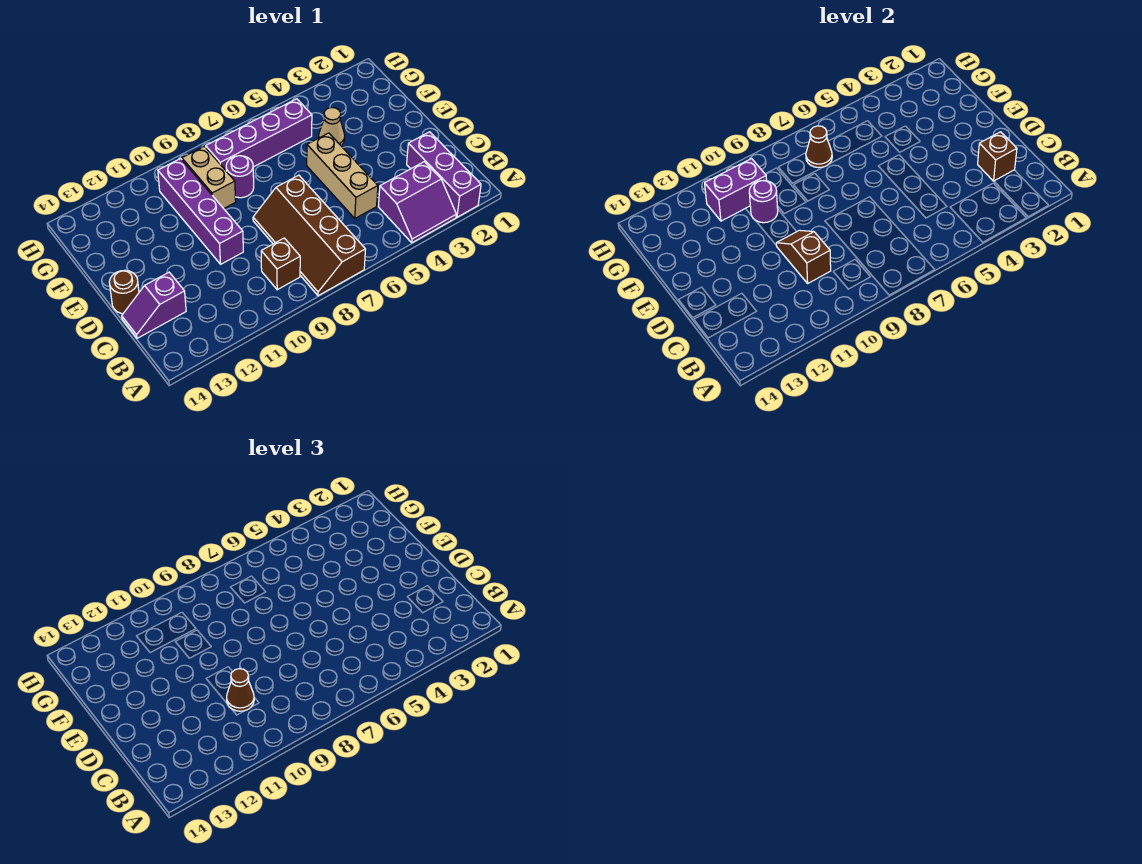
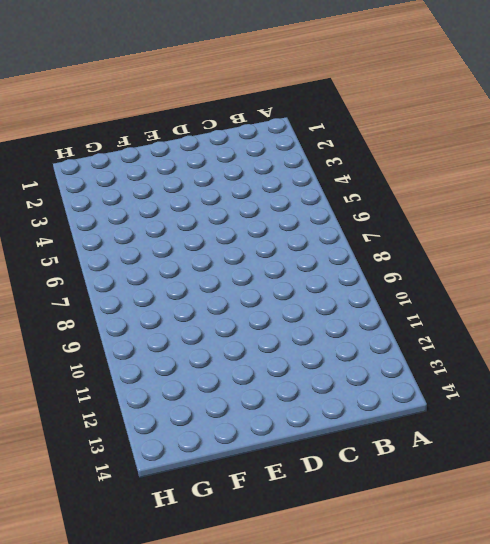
none -> purple brick A2:C2 level 1
none -> purple slope A3:B4 level 1 top B
none -> brown slope A7:D8 level 1 top 7

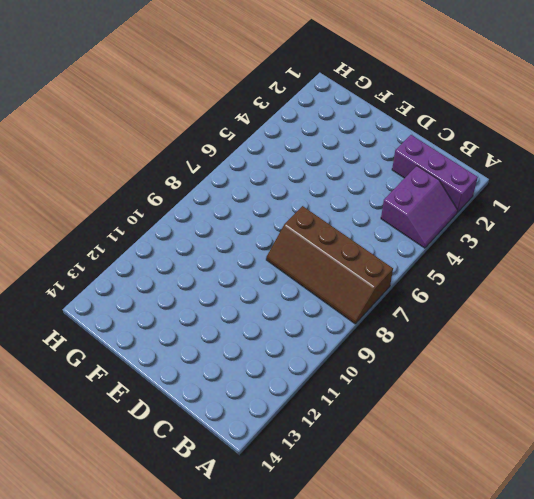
none -> brown brick B9 level 1
none -> tan brick C5:E5 level 1
none -> purple slope C13:C14 level 1 top 13

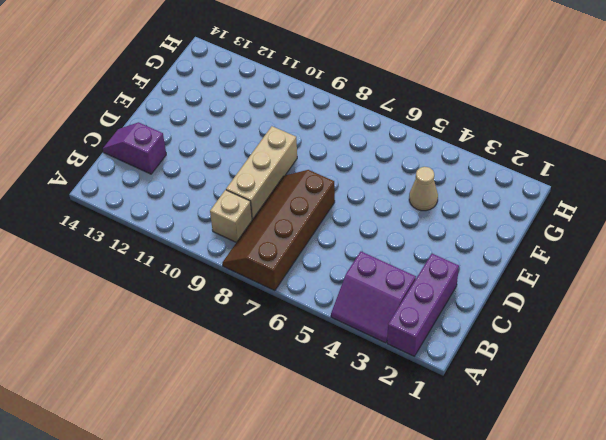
tan brick B9 level 1 -> brown brick B9 level 1
tan brick C9:E9 level 1 -> tan brick C5:E5 level 1
none -> purple brick D10:G10 level 1
none -> brown round brick D14 level 1
none -> purple round brick F8 level 1

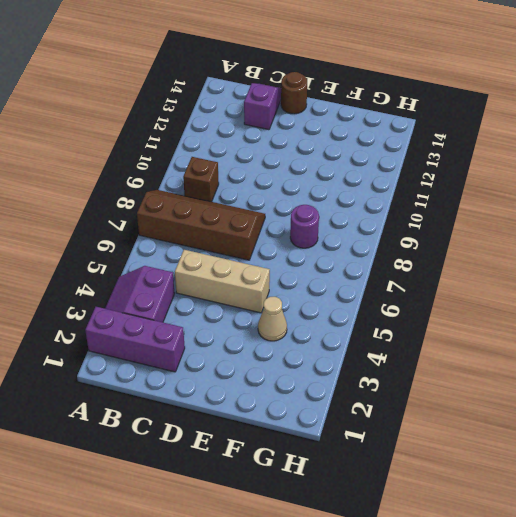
none -> purple brick D10:G10 level 1
none -> tan brick F9:G9 level 1
none -> purple brick G5:G8 level 1

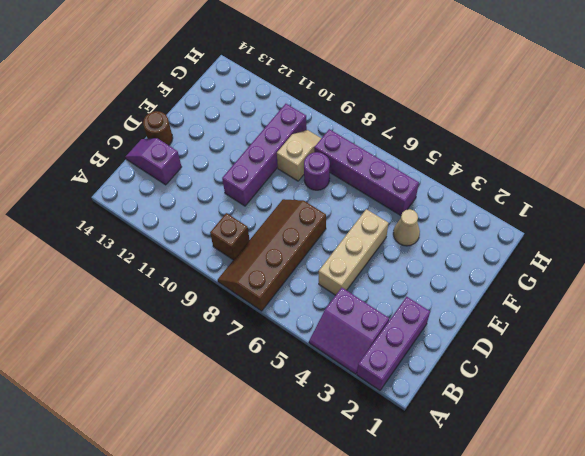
tan slope F9:G9 level 1 top F -> tan brick F9:G9 level 1
none -> brown brick C2 level 2
none -> brown slope C10:D10 level 2 top C
none -> purple round brick F10 level 2

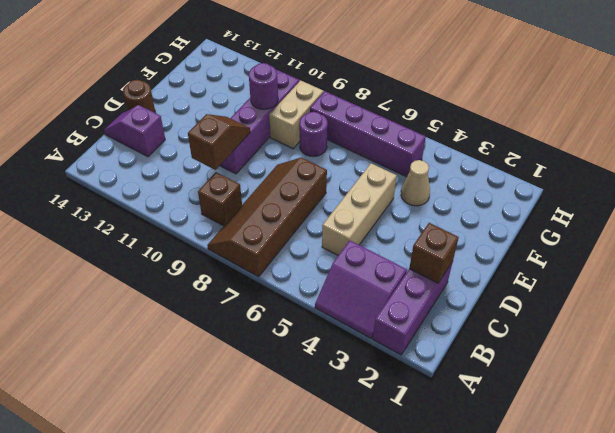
none -> brown cone G7 level 2
none -> purple brick G10:G11 level 2
none -> brown cone C10 level 3

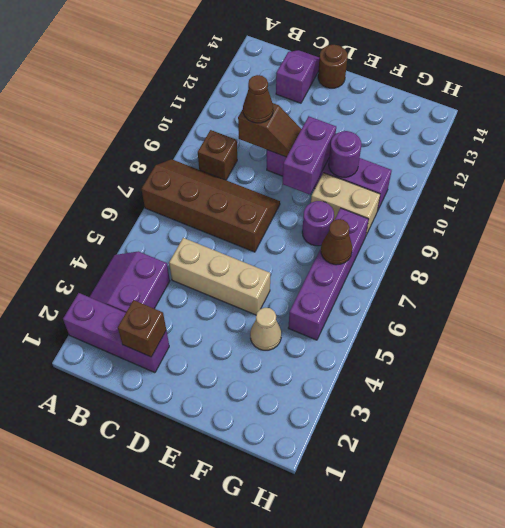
purple brick E9:E10 level 2 -> purple brick G10:G11 level 2

